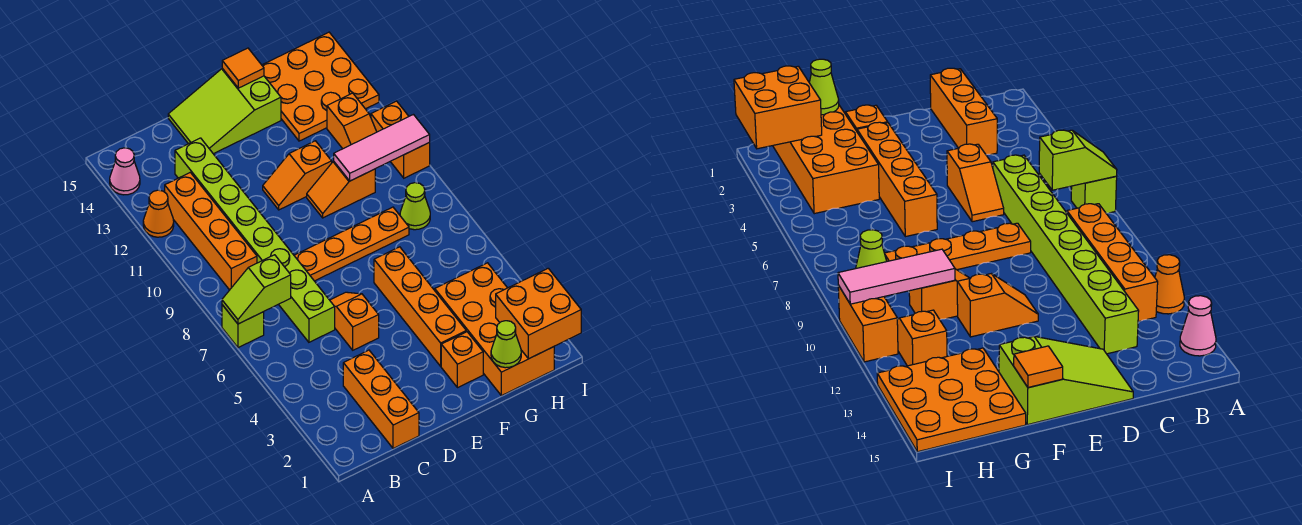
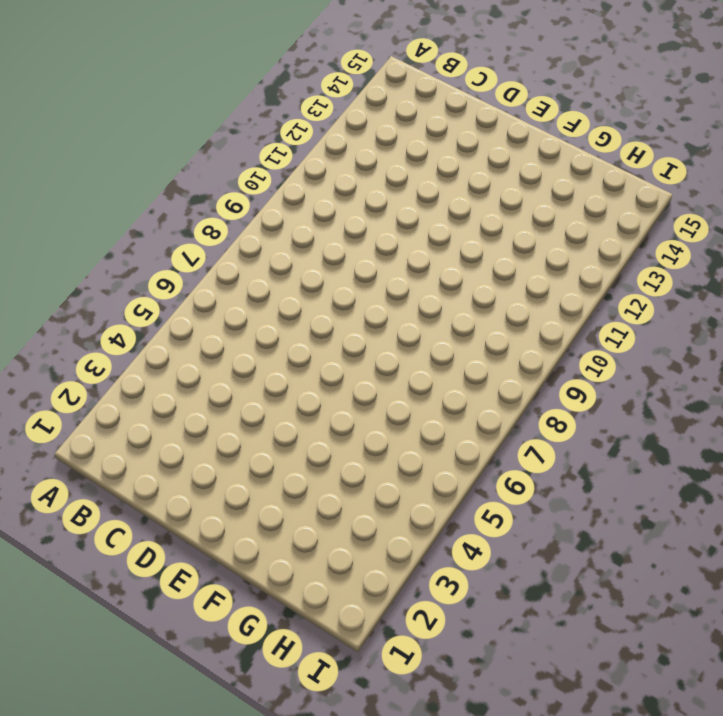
none -> lime brick A7 level 1
none -> orange cone A12 level 1
none -> pink cone A14 level 1

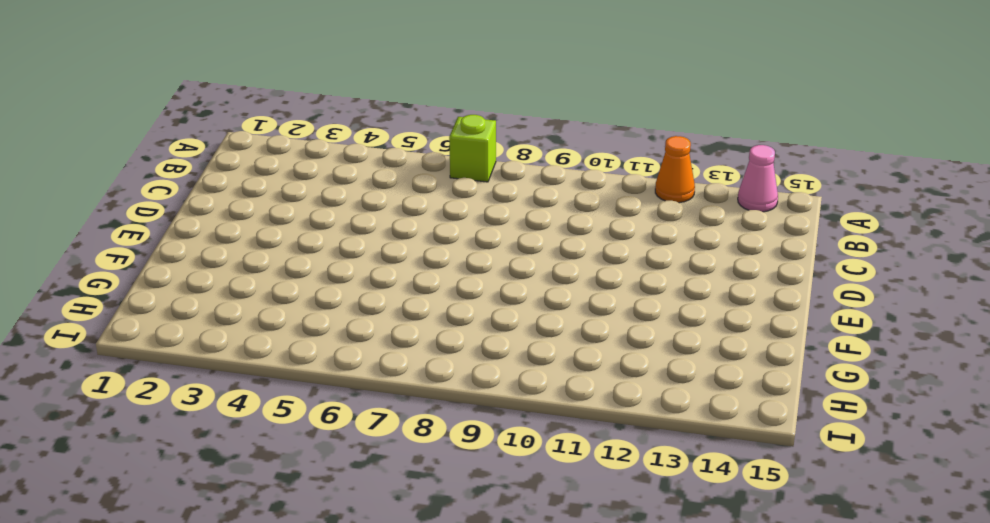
none -> orange brick B9:B12 level 1
none -> orange brick C1:C3 level 1
none -> lime brick C6:C13 level 1

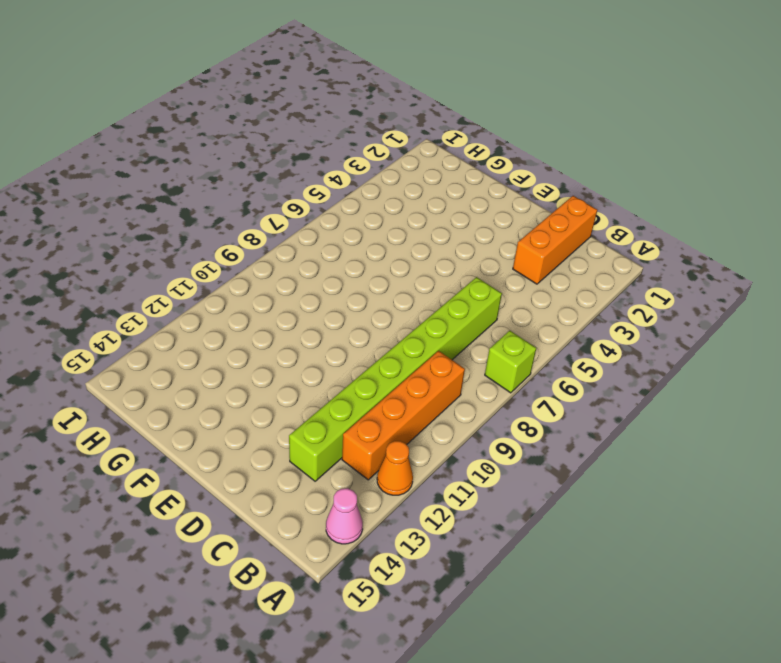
none -> orange slope D5:D6 level 1 top 5
none -> orange plate D8:G8 level 1
none -> lime slope D14:F15 level 1 top F

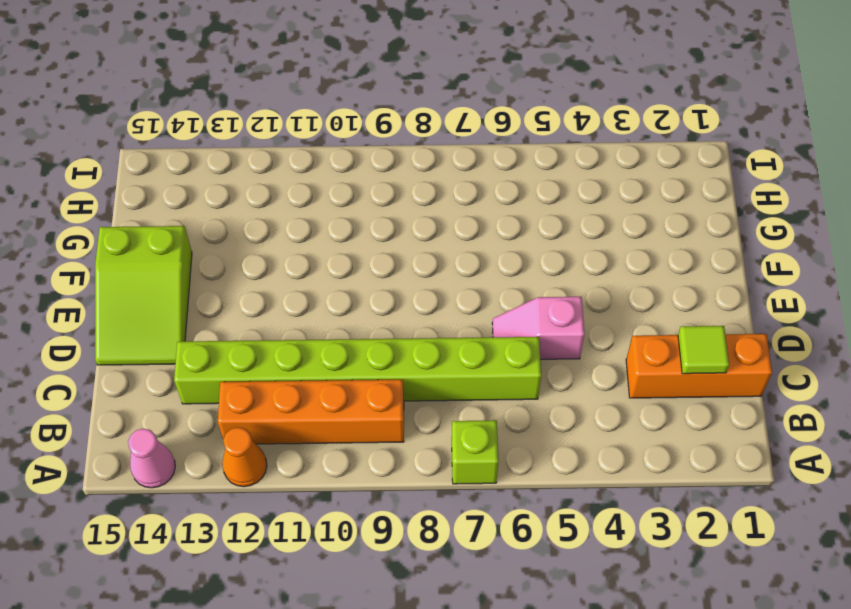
lime tile C2 level 2 -> none
pink slope D5:D6 level 1 top 5 -> orange slope D5:D6 level 1 top 5
none -> orange plate D8:G8 level 1
none -> orange slope E11:F11 level 1 top F
none -> orange brick F2 level 1

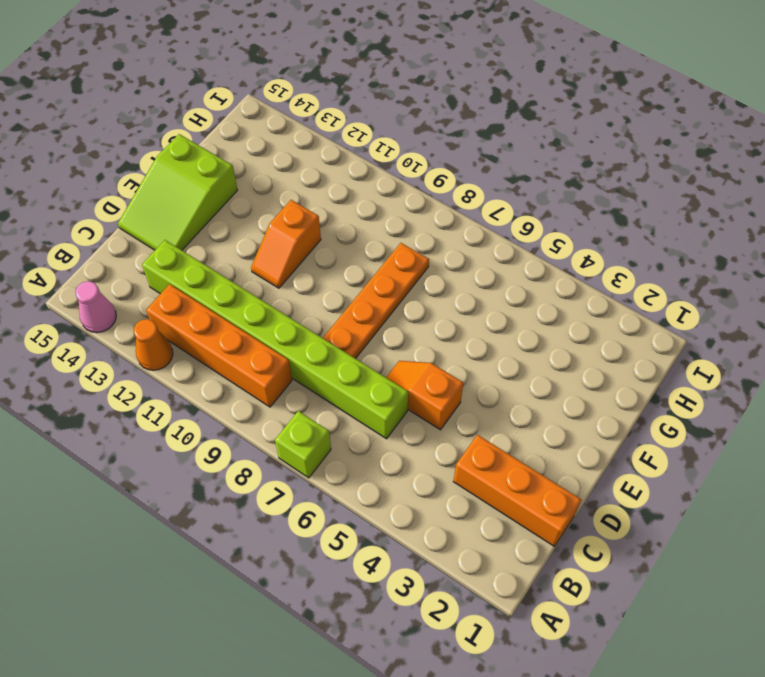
none -> orange brick F2 level 1
none -> orange brick F3:F6 level 1
none -> orange slope F10:G10 level 1 top G

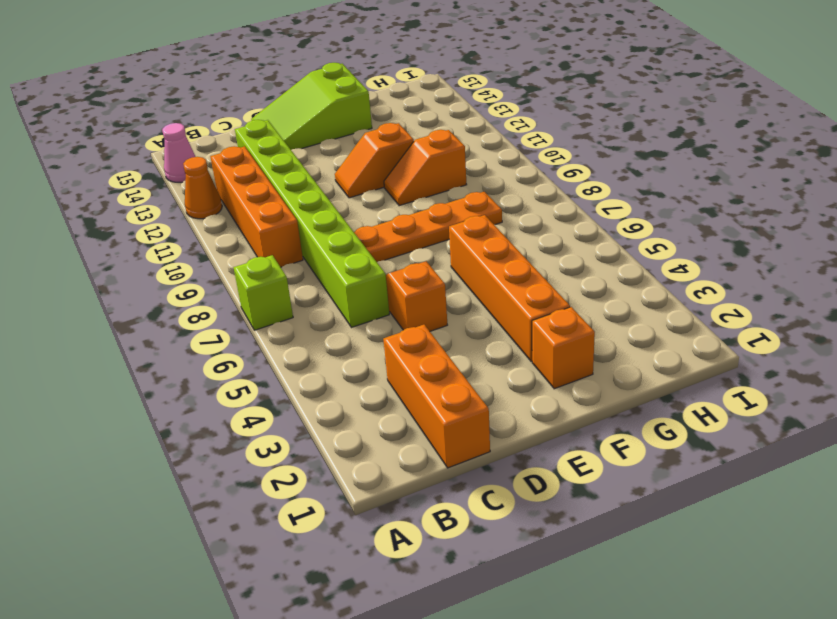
none -> orange brick G1:H4 level 1
none -> orange plate G13:I15 level 1
none -> lime cone H8 level 1

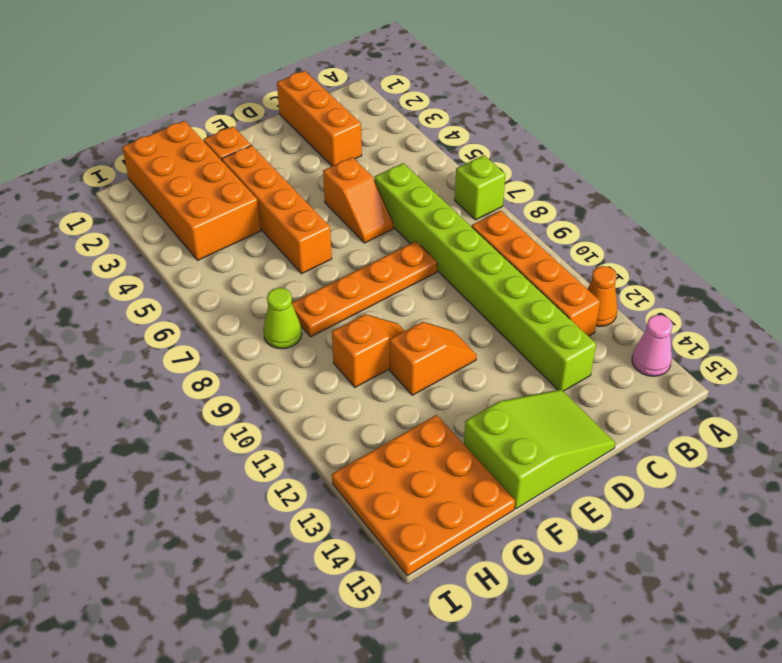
none -> orange slope H11:H12 level 1 top 12
none -> orange brick I10:I11 level 1
none -> lime slope A7:B7 level 2 top B

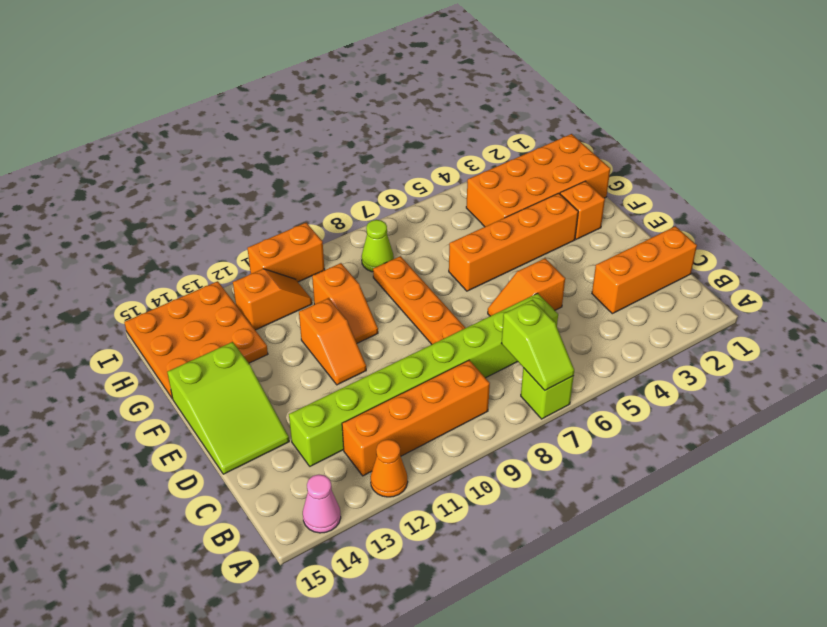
none -> orange tile F15 level 2
none -> lime cone G1 level 2
none -> pink tile G10:I10 level 2

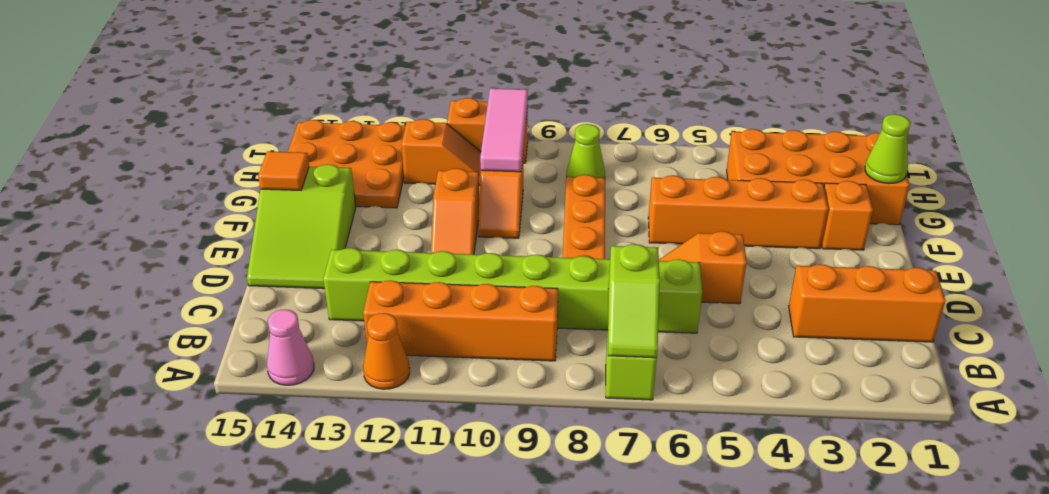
none -> orange brick H1:I2 level 2

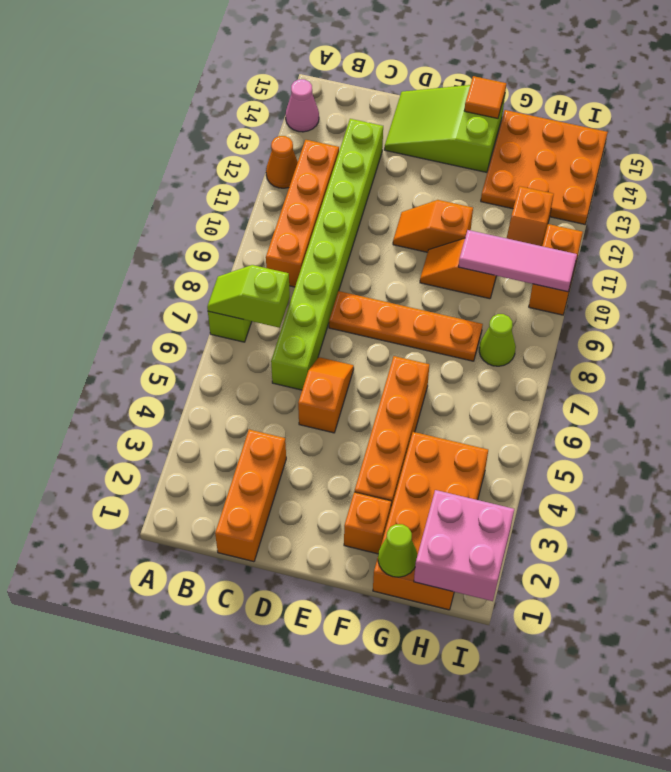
pink brick H1:I2 level 2 -> orange brick H1:I2 level 2

